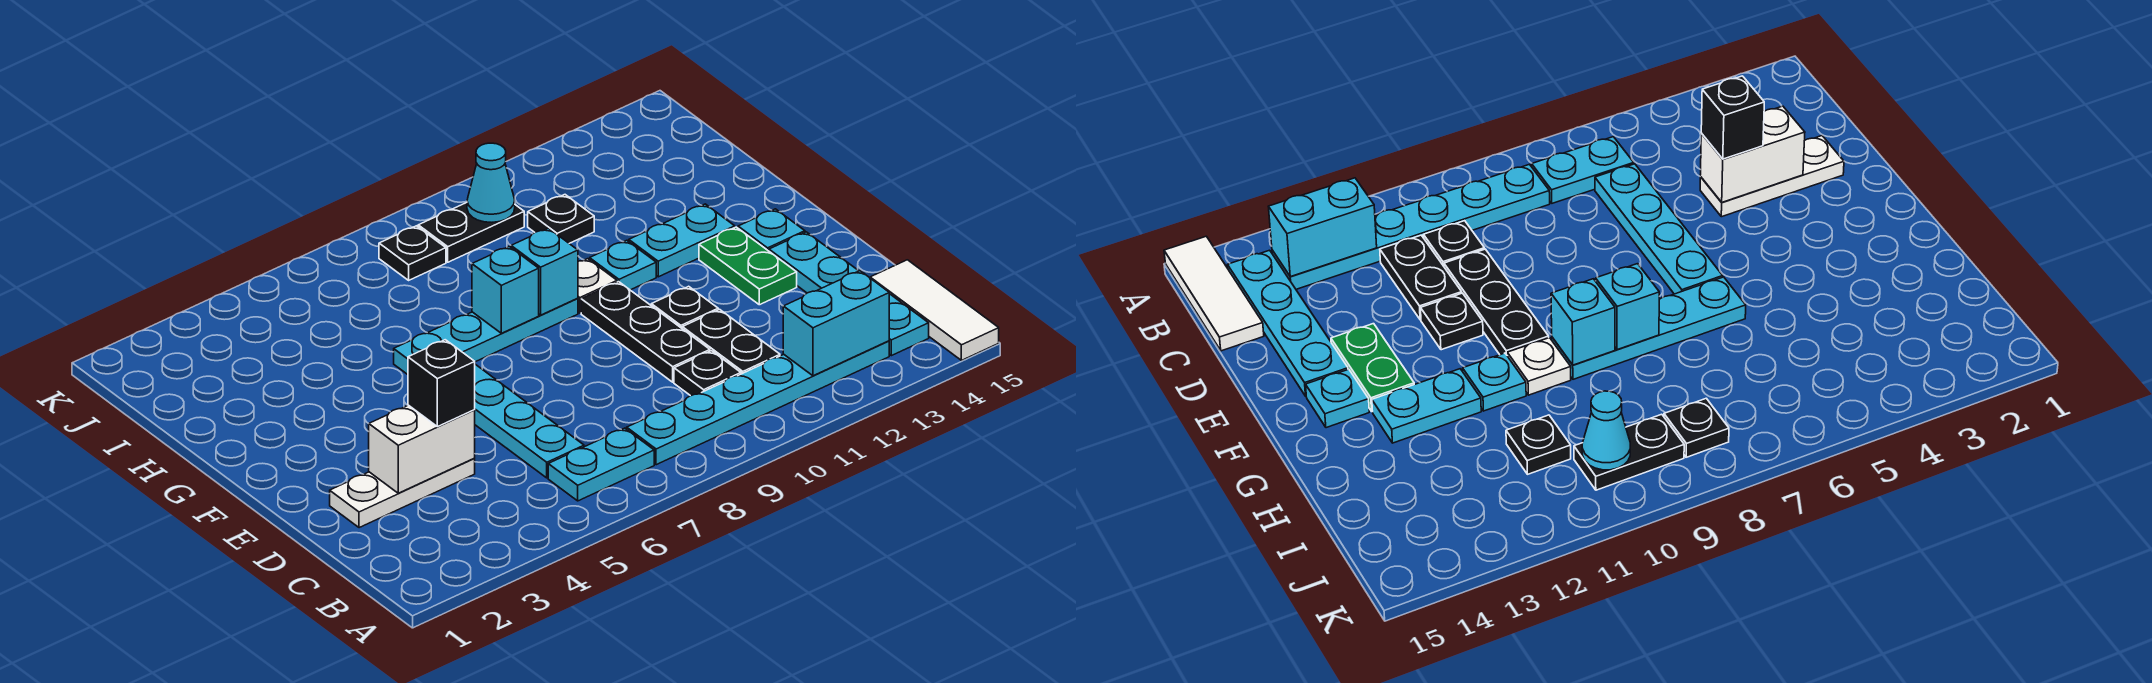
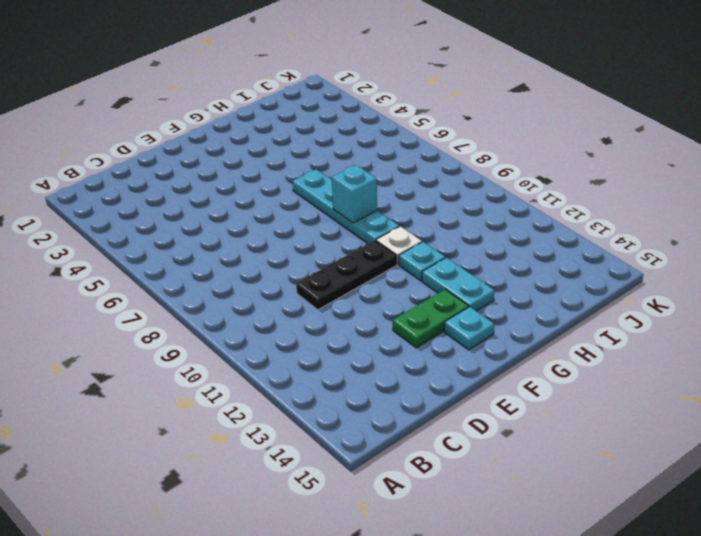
none -> white tile A15:C15 level 1
none -> cyan plate B6:B7 level 1
none -> cyan plate B8:B13 level 1

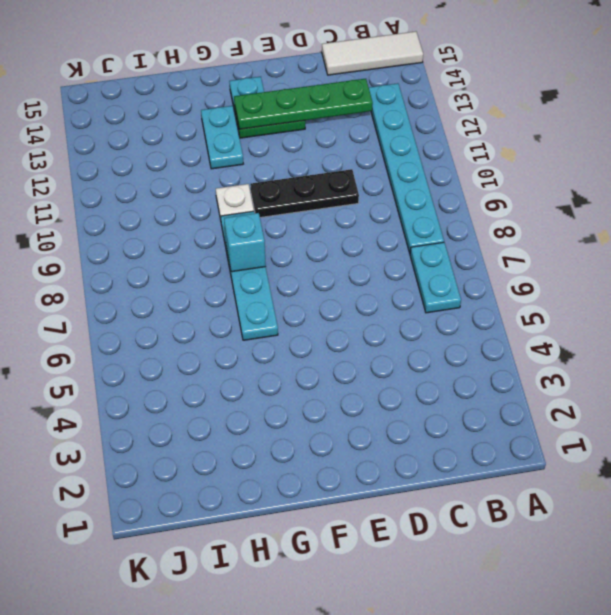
green plate C13:F13 level 2 -> none
none -> cyan plate B14:E14 level 1
none -> cyan plate C6:F6 level 1
none -> black plate C10 level 1

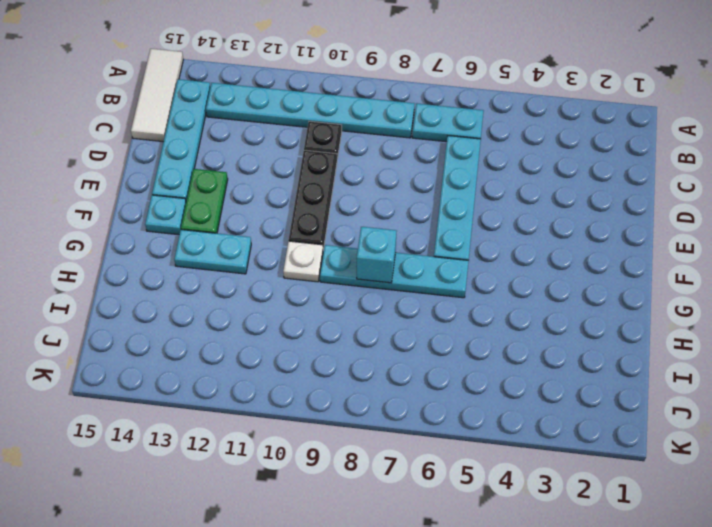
none -> black plate C11:D11 level 1
none -> white plate D2:D4 level 1
none -> black plate E11 level 1

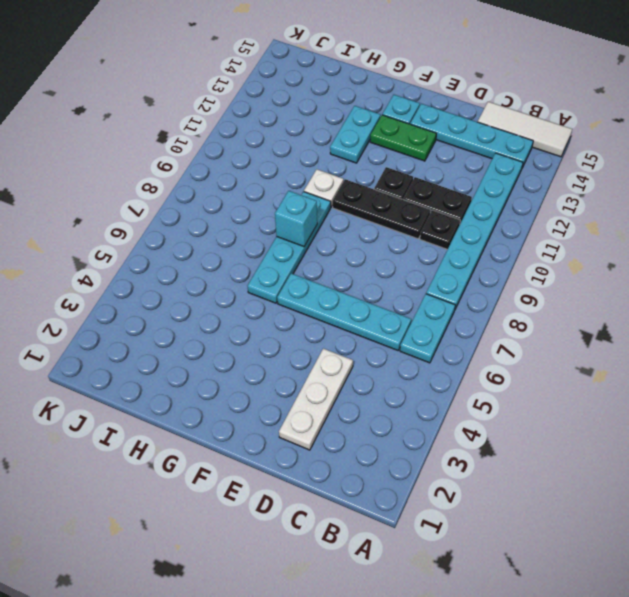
none -> cyan plate G11 level 1
none -> black plate I11 level 1
none -> black plate J8 level 1

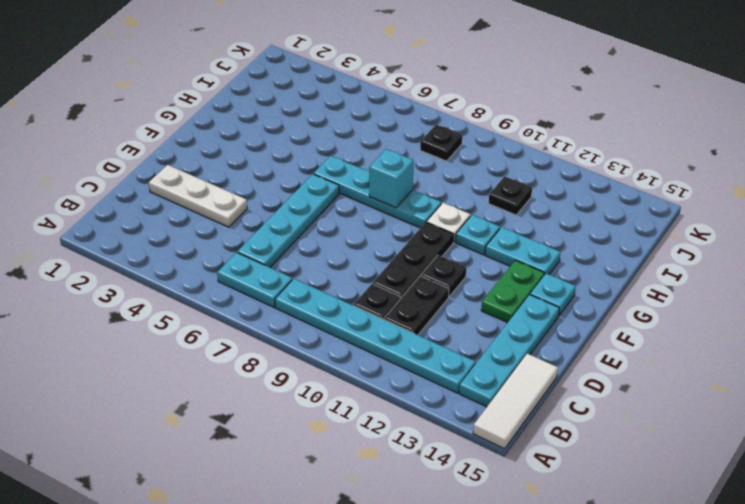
none -> black plate J9:J10 level 1
none -> cyan brick B12:B13 level 2
none -> white brick D3:D4 level 2

